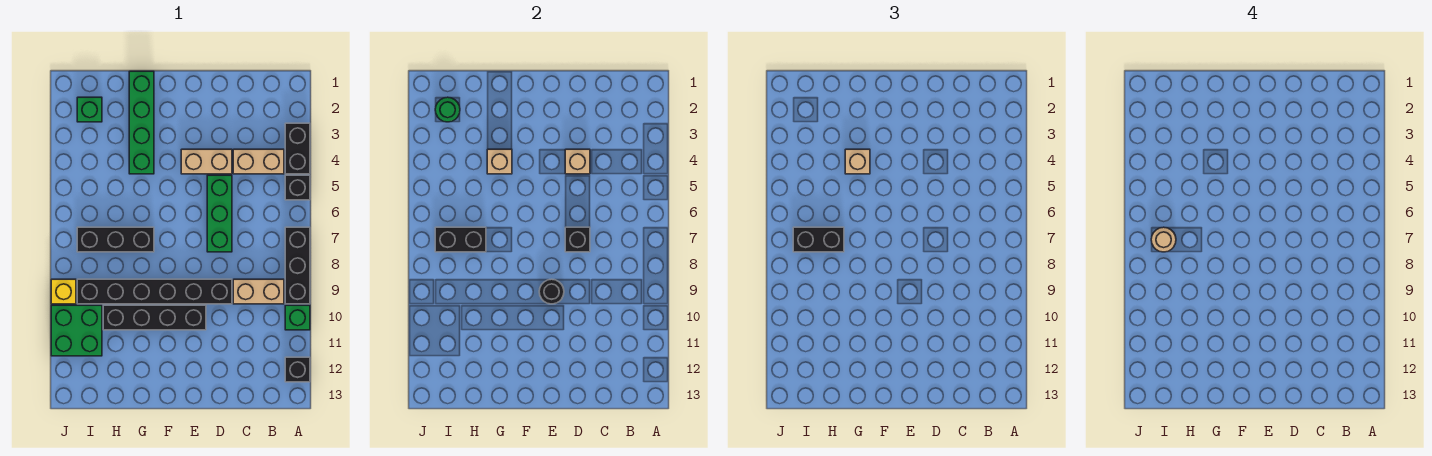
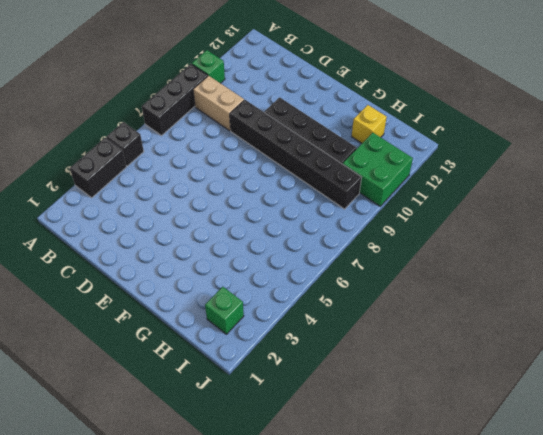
yellow brick H12 level 1 -> yellow brick J9 level 1
none -> black brick A12 level 1
none -> tan brick B4:C4 level 1
none -> tan brick D4:E4 level 1

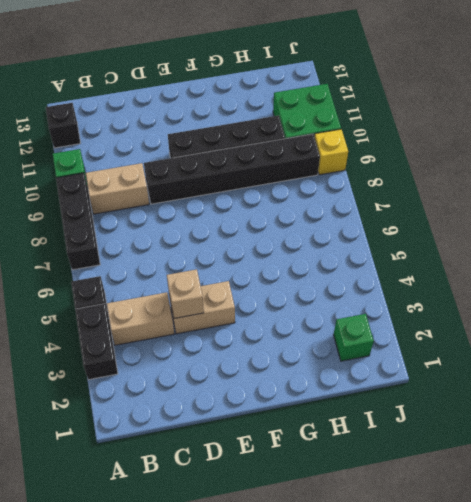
none -> green brick D5:D7 level 1
none -> green brick G1:G4 level 1
none -> black brick G7:I7 level 1

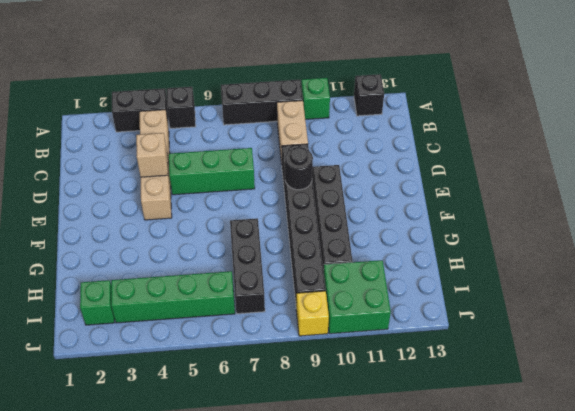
green brick I3:I6 level 1 -> green brick G1:G4 level 1
none -> black brick D7 level 2
none -> tan brick G4 level 2
none -> black brick H7:I7 level 2

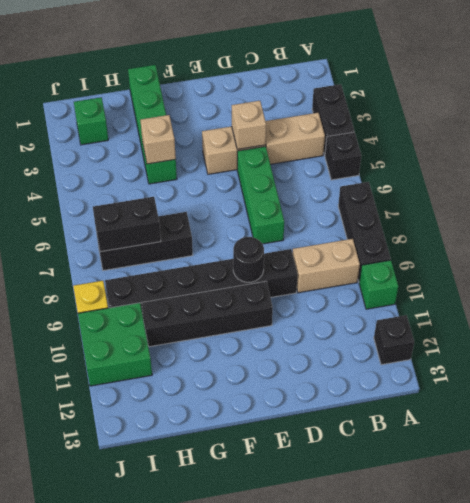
none -> black brick D7 level 2
none -> green round brick I2 level 2
none -> tan brick G4 level 3

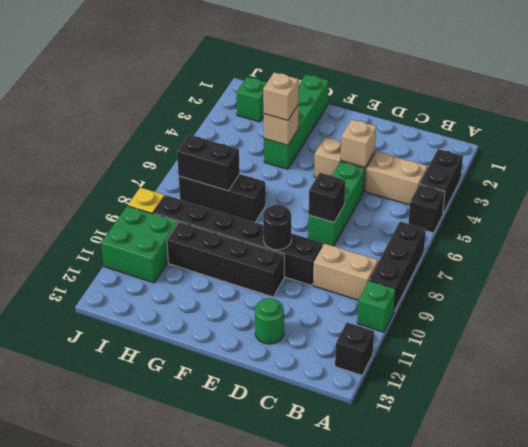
green round brick D12 level 1 -> green round brick I2 level 2
none -> black brick H7:I7 level 3
none -> tan round brick I7 level 4

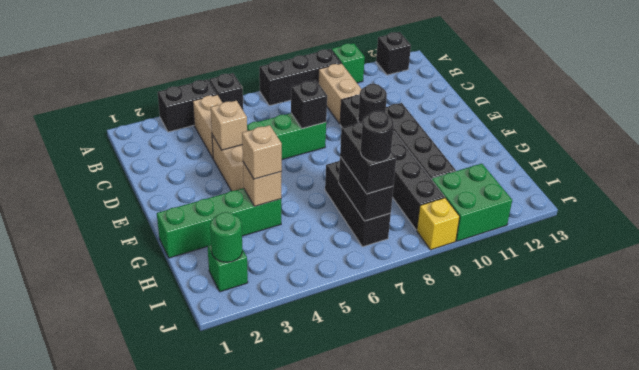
black round brick I7 level 4 -> tan round brick I7 level 4

